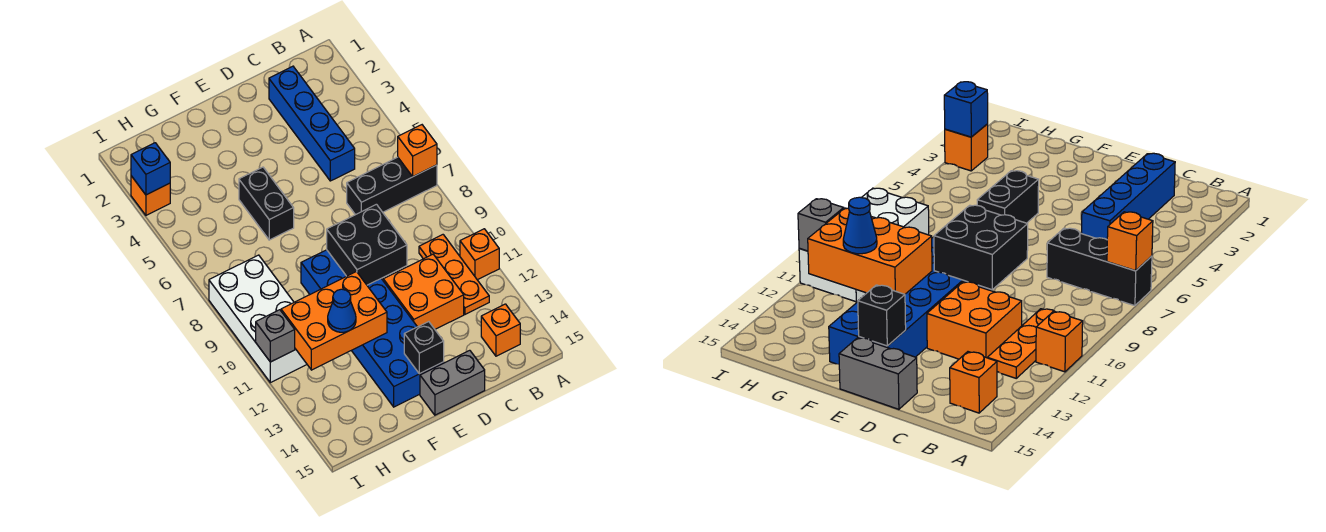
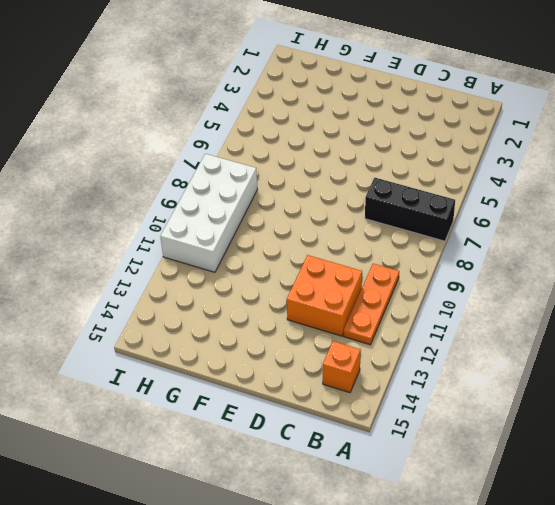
none -> orange brick A11 level 1
none -> blue brick C2:C5 level 1
none -> grey brick D15:E15 level 1

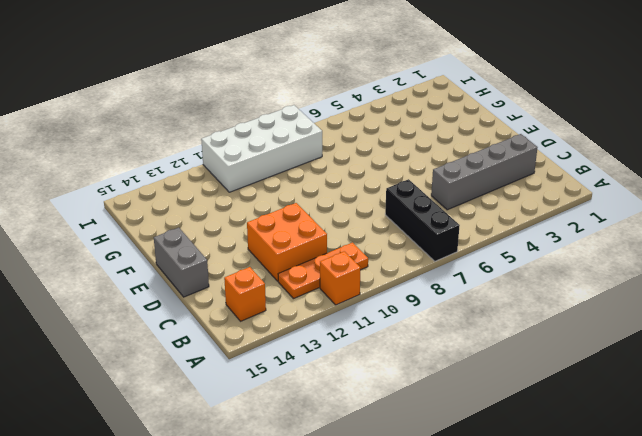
grey brick C2:C5 level 1 -> blue brick C2:C5 level 1
none -> blue brick E9:F14 level 1
none -> black brick F5:F6 level 1
none -> orange brick I3 level 1

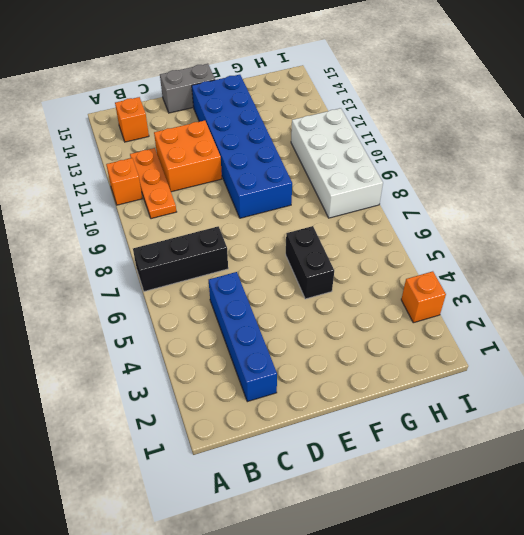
none -> orange brick A7 level 2
none -> black brick D9:E10 level 2
none -> black brick E14 level 2

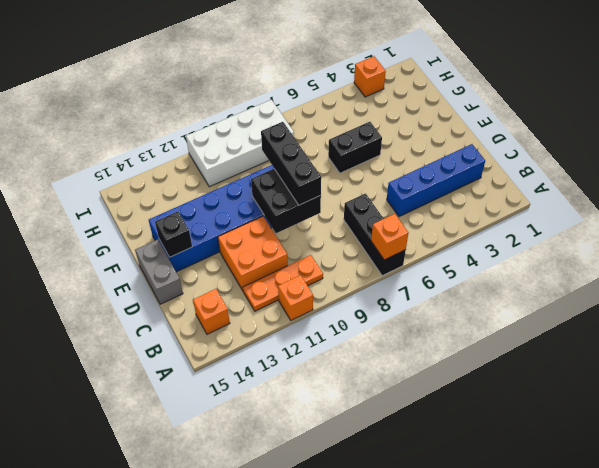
black brick D9:F9 level 3 -> none
none -> orange brick F11:H12 level 2
none -> blue brick I3 level 2
none -> grey brick I11 level 2

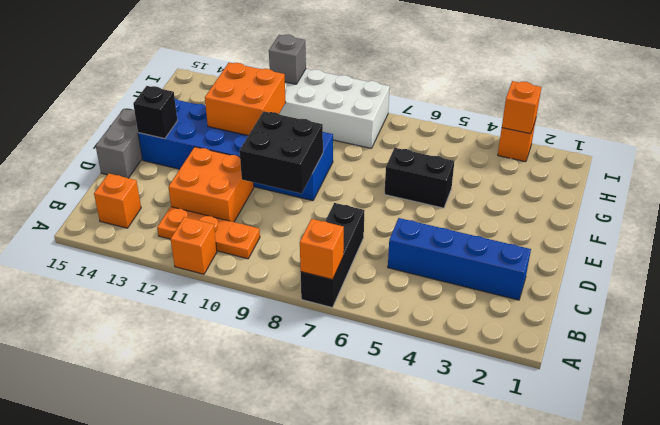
orange brick F11:G12 level 2 -> orange brick F11:H12 level 2
orange brick I3 level 2 -> blue brick I3 level 2
none -> blue cone G12 level 3

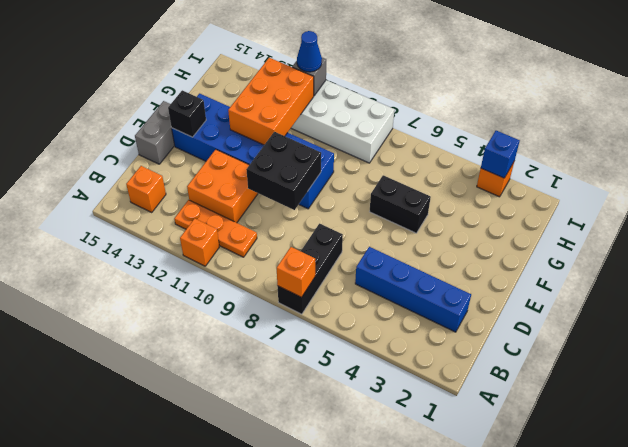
blue cone I11 level 3 -> blue cone G12 level 3

